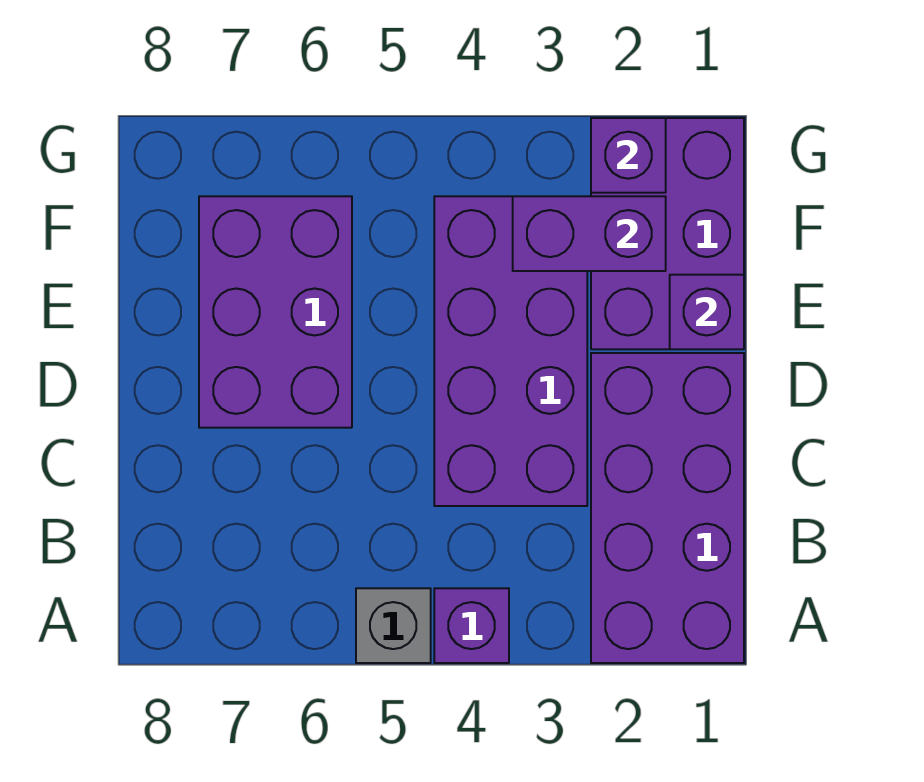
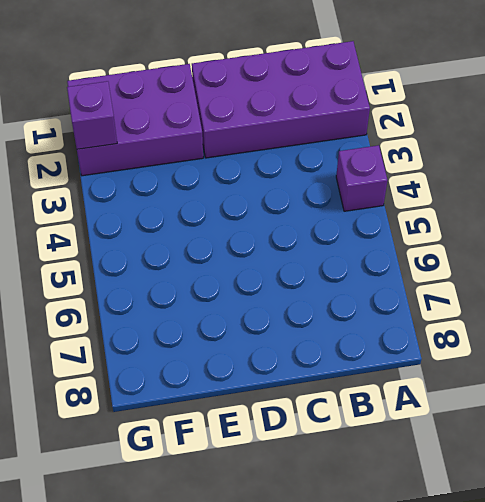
none -> grey brick A5 level 1
none -> purple brick C3:F4 level 1

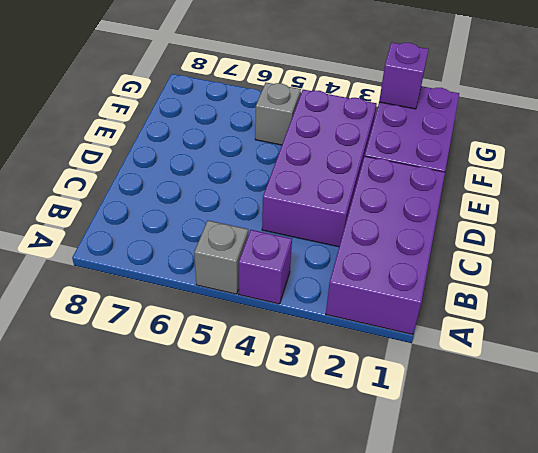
grey brick F5 level 1 -> none
none -> purple brick D6:F7 level 1
none -> purple brick E1 level 2

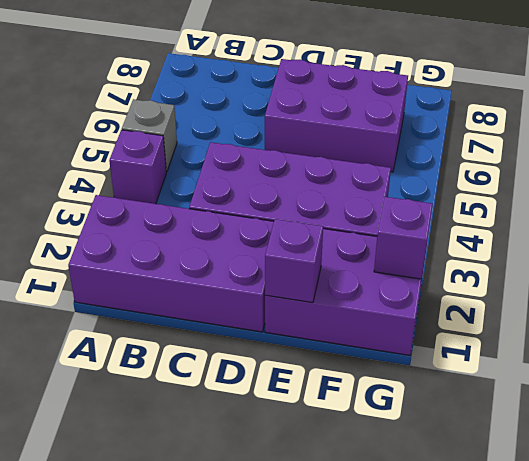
none -> purple brick F2:F3 level 2

